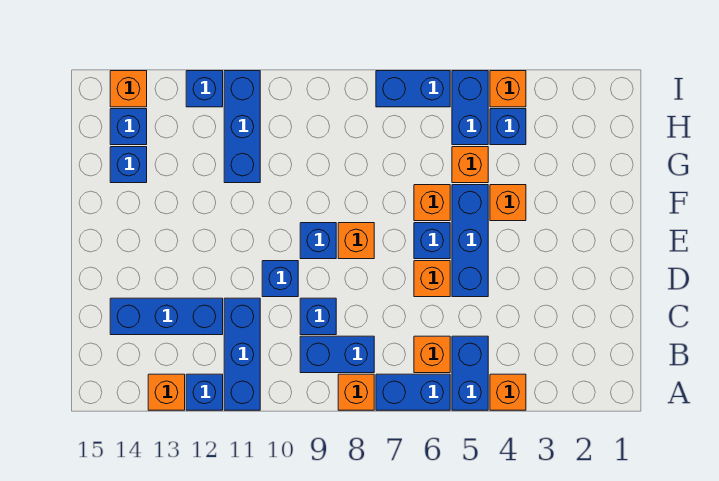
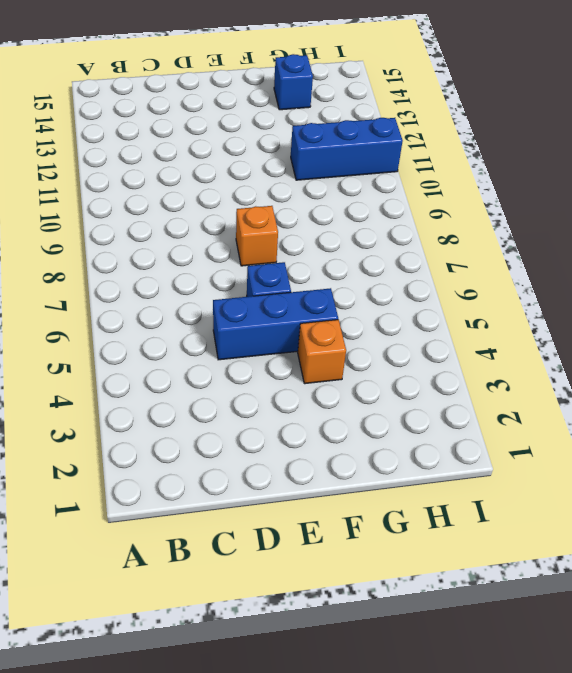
none -> orange brick A4 level 1
none -> blue brick A5:B5 level 1
none -> blue brick A6:A7 level 1

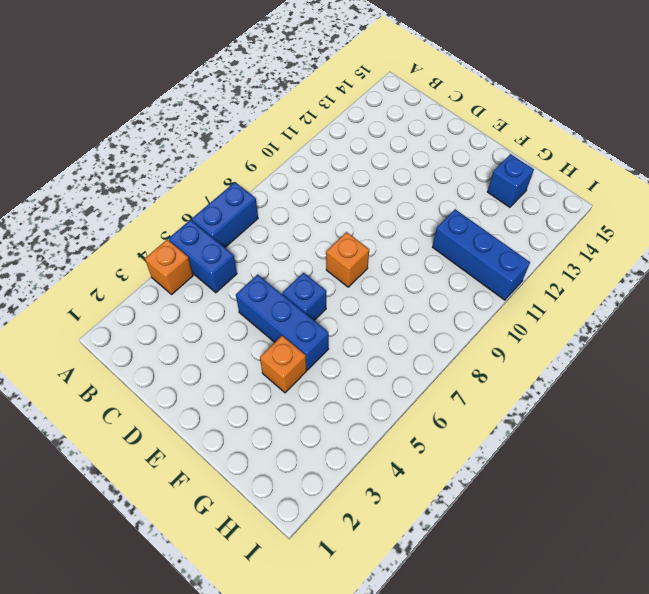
none -> orange brick A8 level 1
none -> blue brick A11:C11 level 1
none -> blue brick A12 level 1

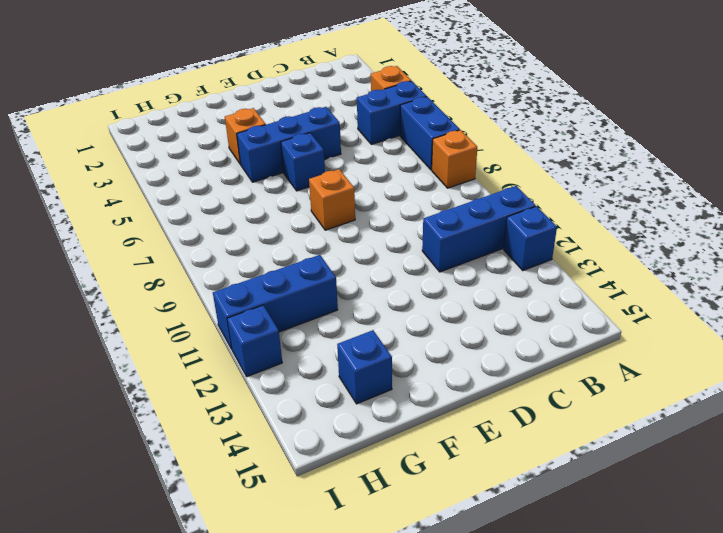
none -> orange brick A13 level 1
none -> orange brick B6 level 1
none -> blue brick B8:B9 level 1

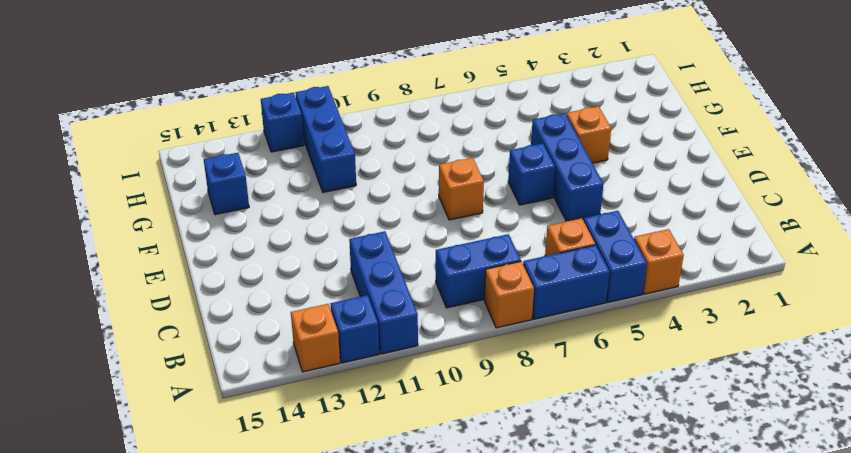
none -> blue brick C9 level 1
none -> blue brick C12:C14 level 1
none -> orange brick D6 level 1

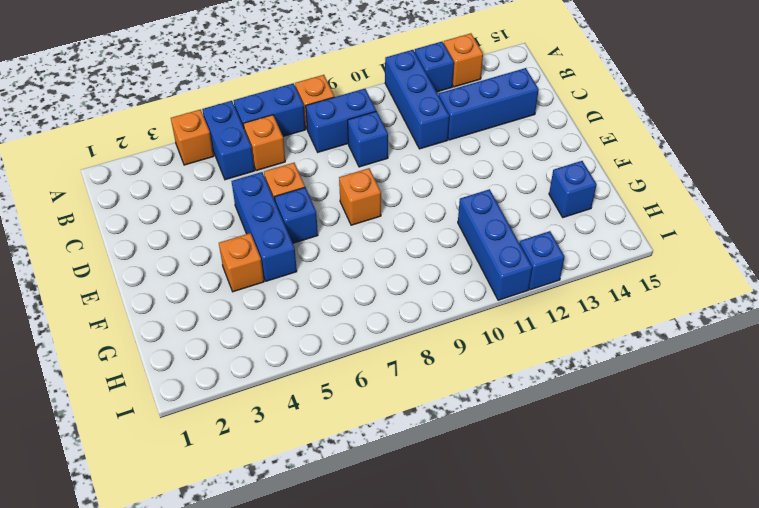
none -> blue brick D10 level 1
none -> blue brick E9 level 1
none -> orange brick F6 level 1

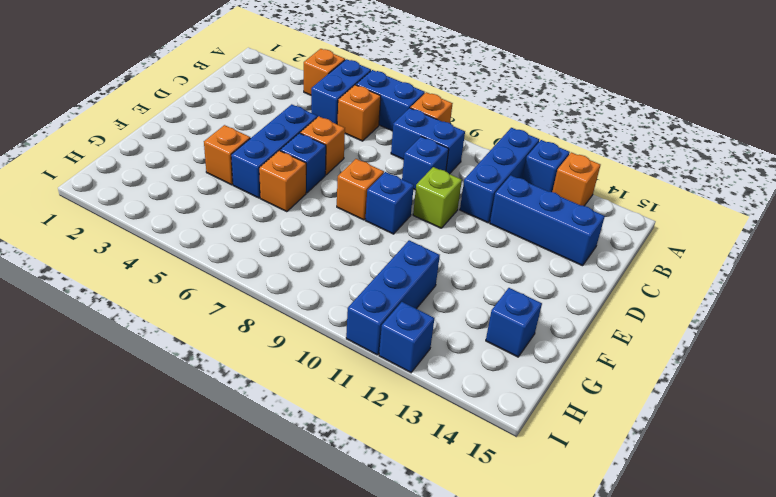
lime brick D10 level 1 -> blue brick D10 level 1
none -> orange brick G5 level 1
none -> blue brick H4 level 1
none -> blue brick H5:I5 level 1

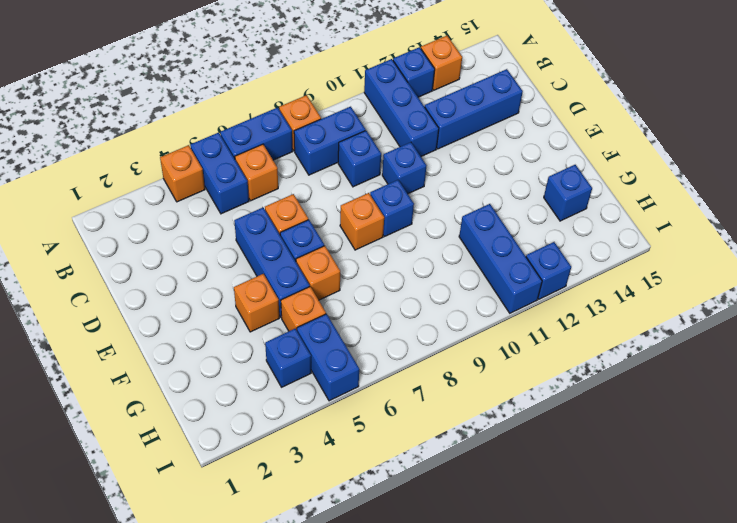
none -> blue brick H14 level 1
none -> orange brick I4 level 1
none -> blue brick I6:I7 level 1

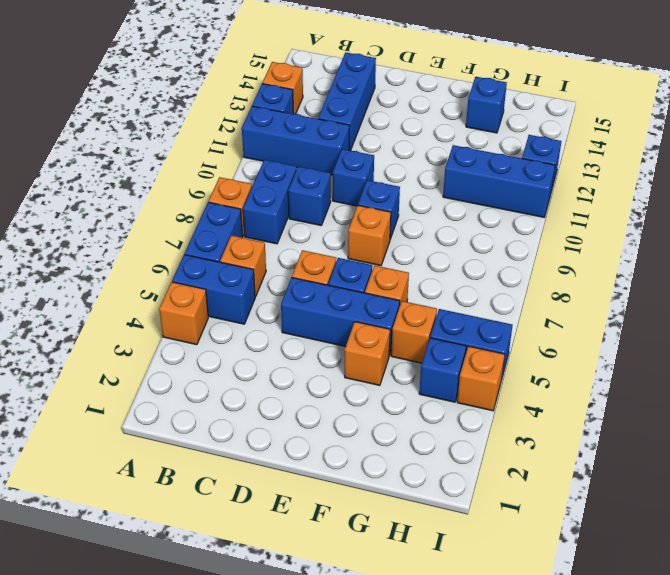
none -> blue brick H14 level 1
none -> blue brick I6:I7 level 1
none -> orange brick I14 level 1

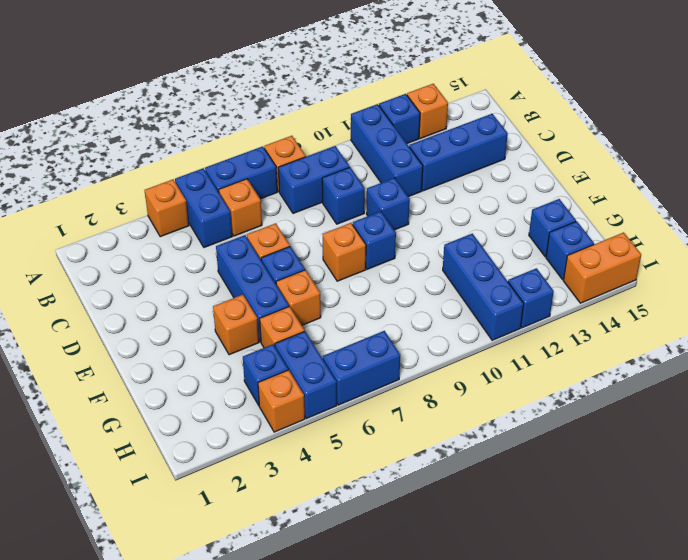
orange brick I14:I15 level 1 -> orange brick I14 level 1

